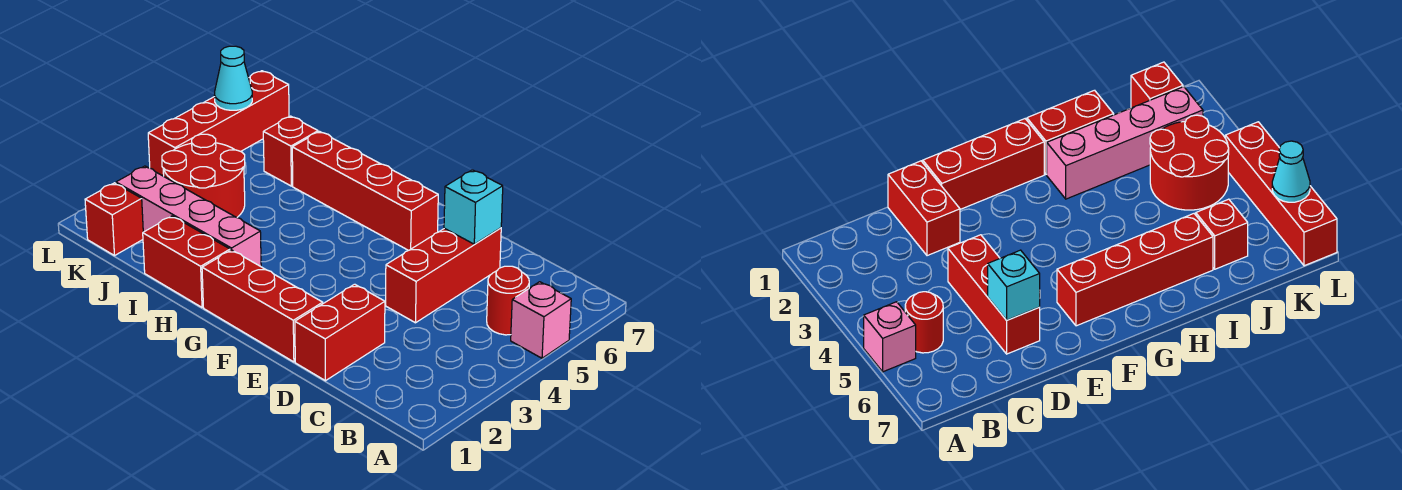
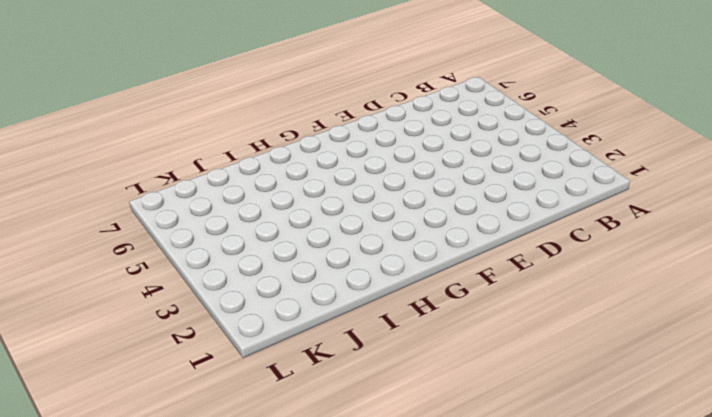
none -> pink brick A5 level 1
none -> red round brick B5 level 1
none -> red brick D1:D2 level 1

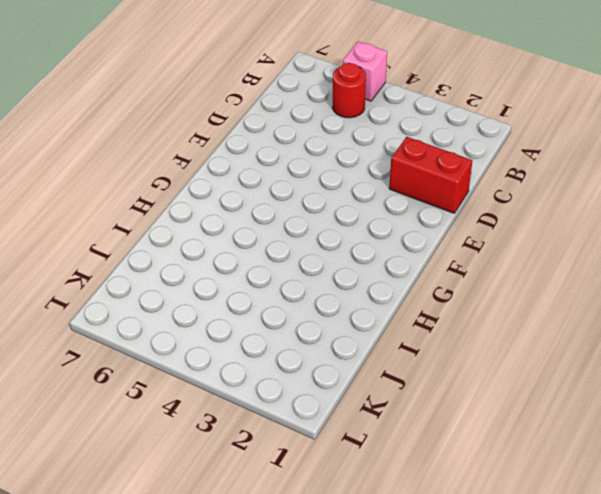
none -> red brick D4:D6 level 1
none -> red brick E1:G1 level 1
none -> red brick F6:I6 level 1

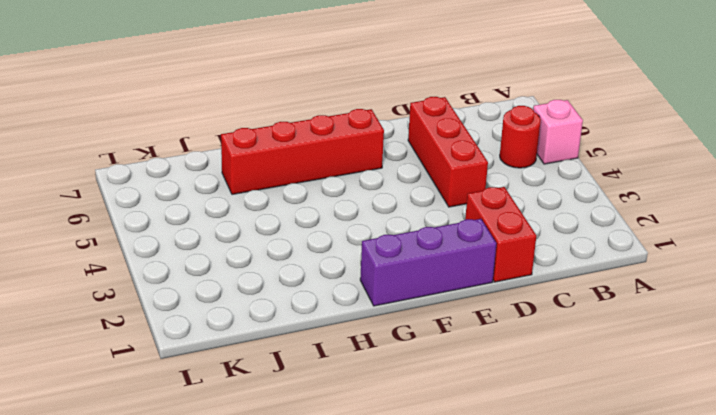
purple brick E1:G1 level 1 -> red brick E1:G1 level 1
none -> red brick H1:I1 level 1
none -> pink brick H2:K2 level 1
none -> red round brick J3:K4 level 1

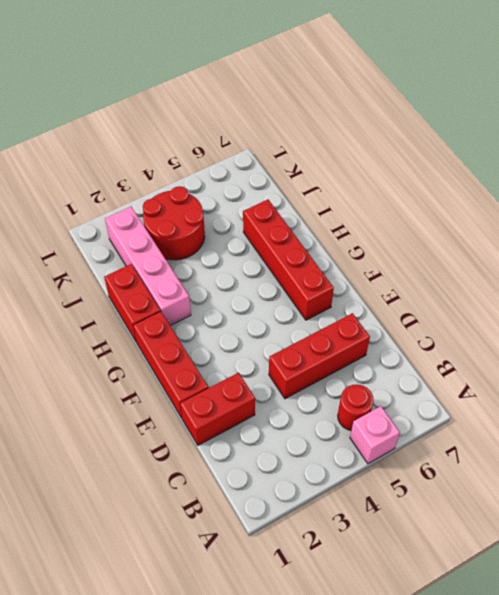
none -> red brick J6 level 1
none -> red brick K1 level 1
none -> red brick L4:L7 level 1

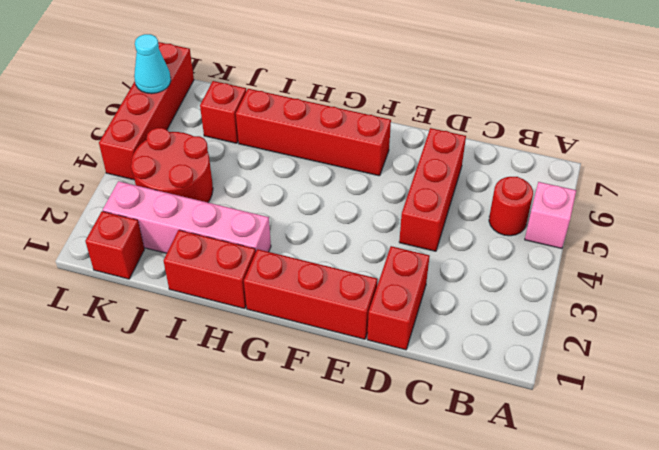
none -> cyan brick D6 level 2

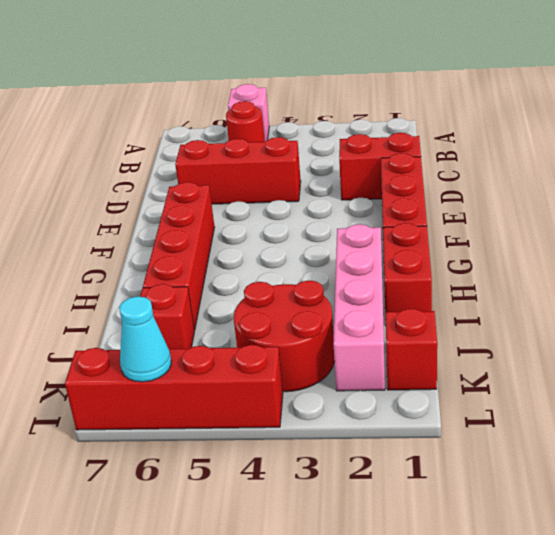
none -> cyan brick D6 level 2

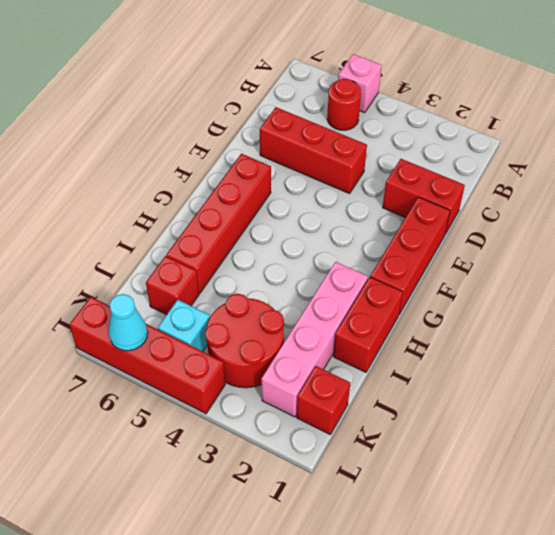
cyan brick K5 level 1 -> cyan brick D6 level 2

